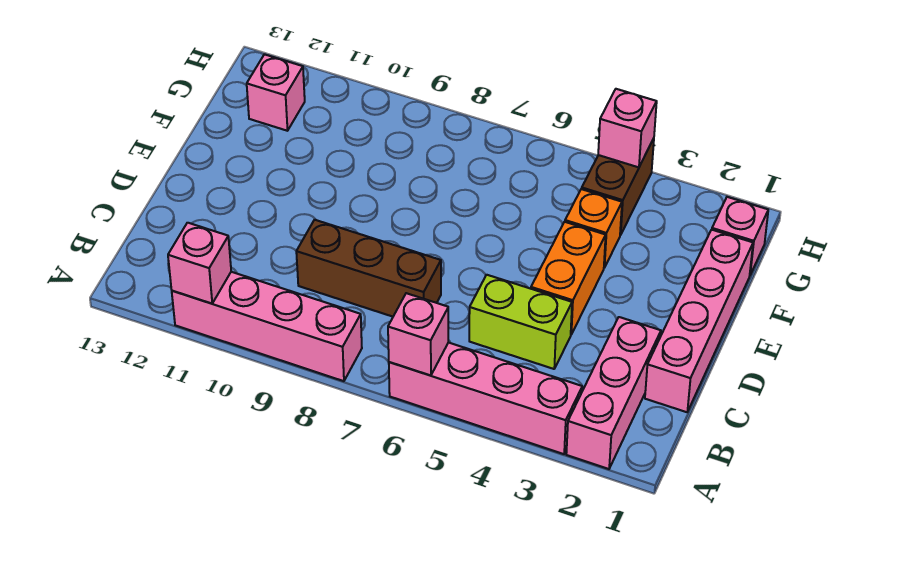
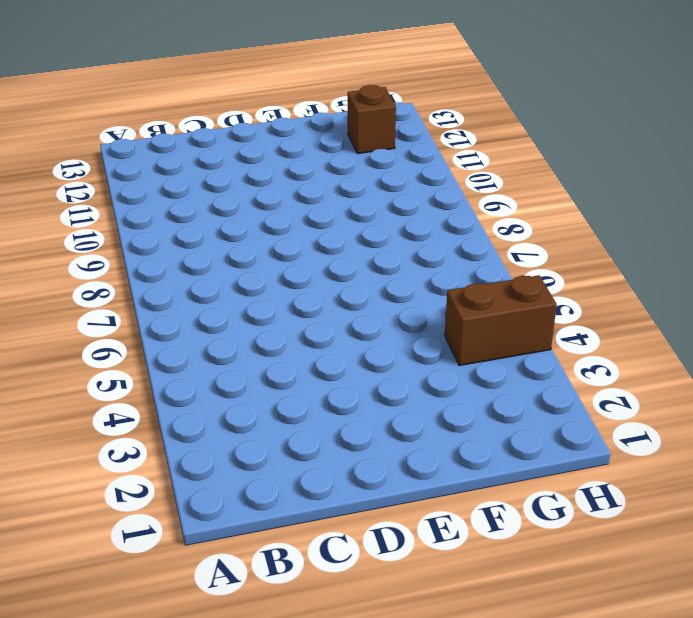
brown brick G12 level 1 -> pink brick G12 level 1
none -> pink brick A2:C2 level 1
none -> pink brick A3:A6 level 1
none -> pink brick A8:A11 level 1

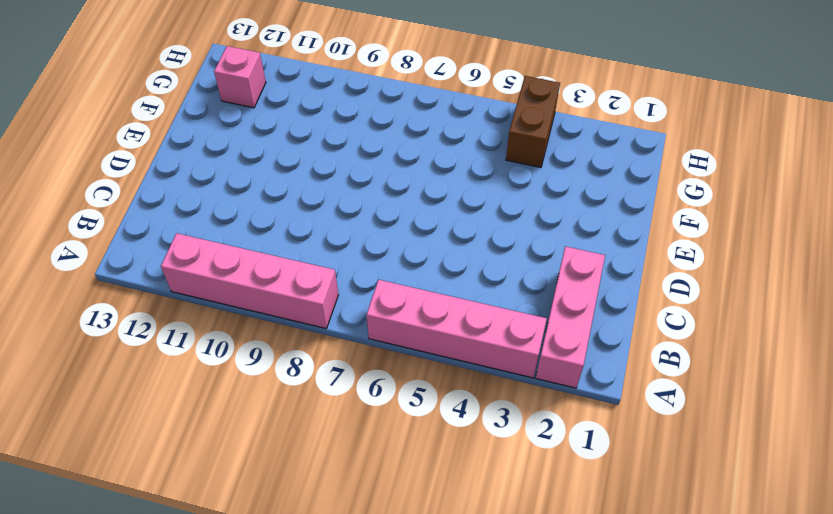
none -> pink brick C1:F1 level 1
none -> lime brick C4:C5 level 1
none -> brown brick C7:C9 level 1

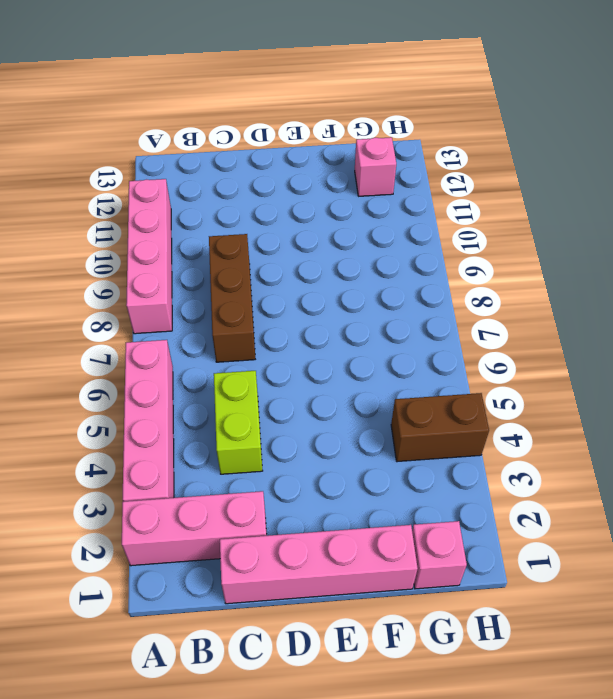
none -> orange brick D4:E4 level 1
none -> orange brick F4 level 1
none -> pink brick A6 level 2

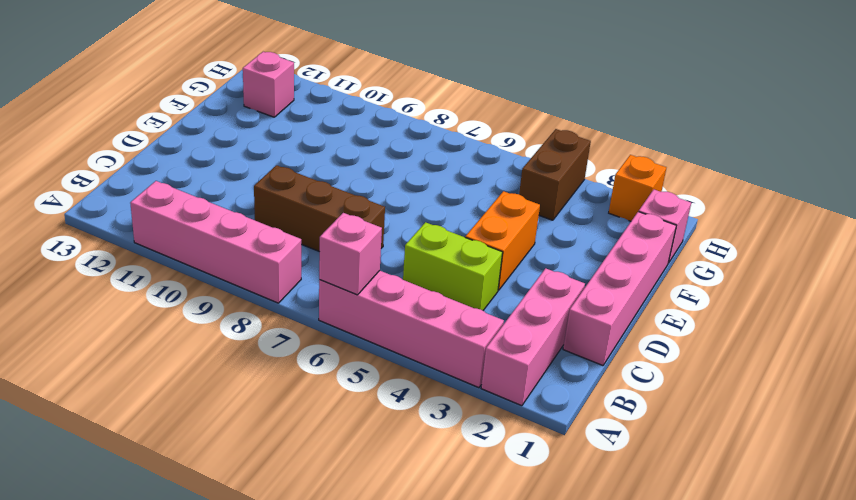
orange brick H2 level 1 -> orange brick F4 level 1
none -> pink brick A11 level 2
none -> pink brick H4 level 2

